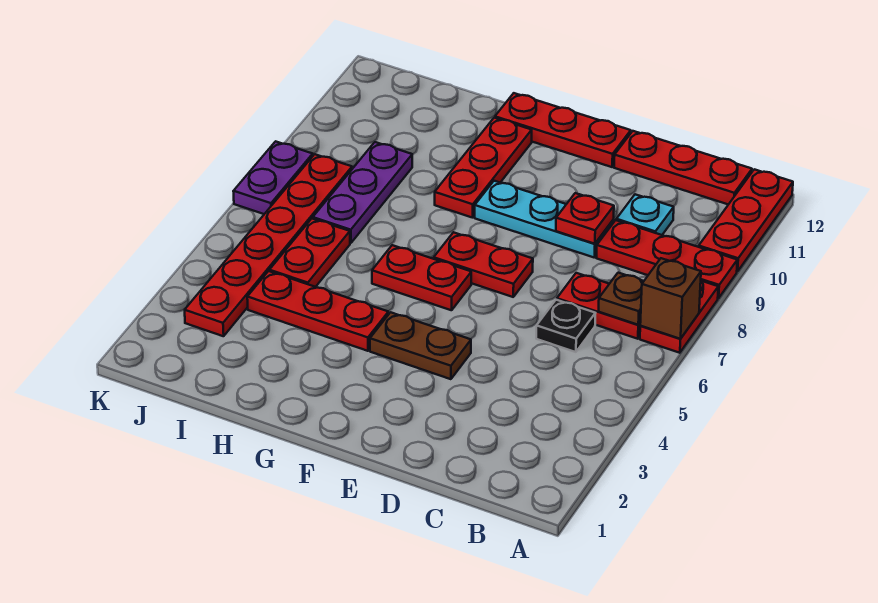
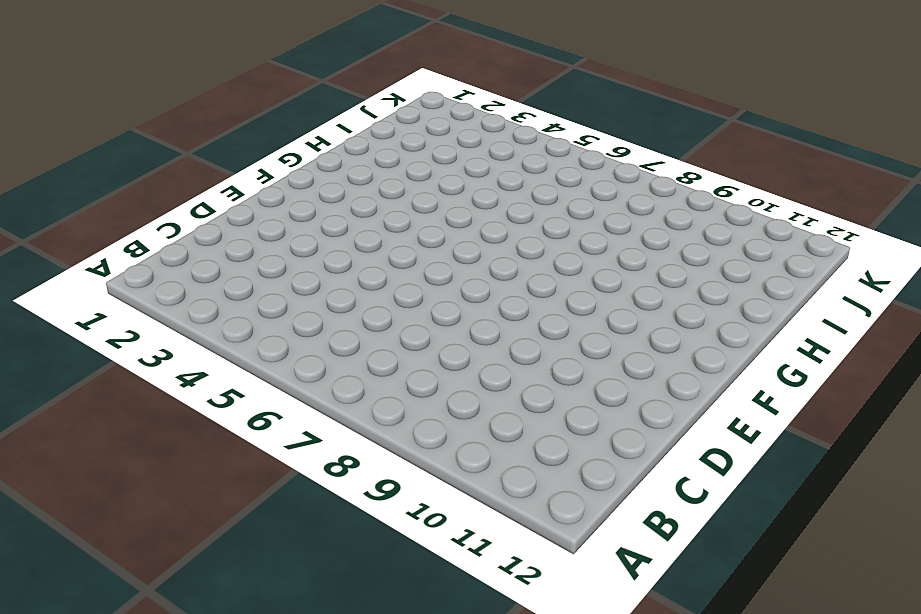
none -> red plate A7:A8 level 1
none -> red plate A9:C9 level 1
none -> red plate A10:A12 level 1

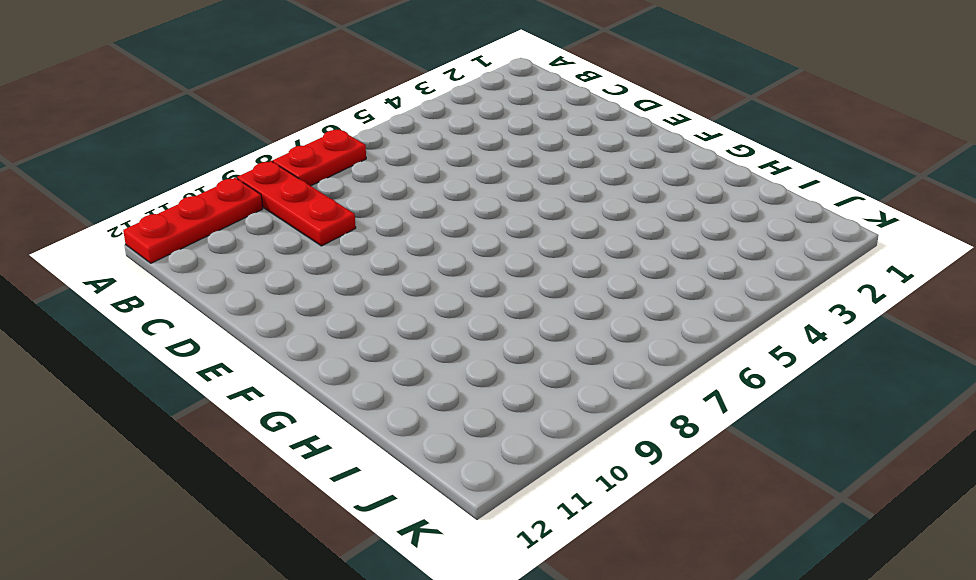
none -> red plate B7:C7 level 1
none -> red plate B12:D12 level 1
none -> black plate C6 level 1

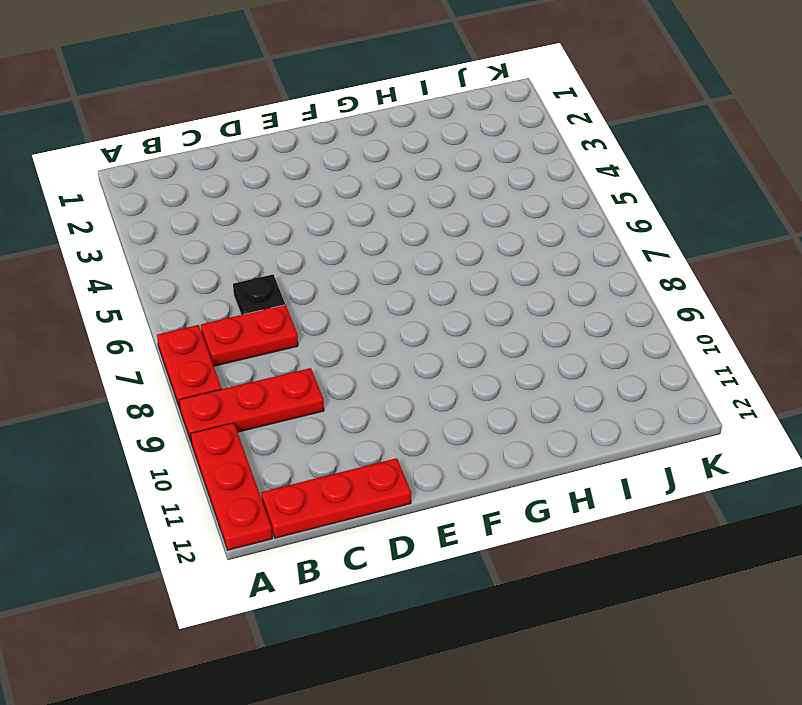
none -> cyan plate C10 level 1
none -> cyan plate D9:F9 level 1
none -> brown plate E4:F4 level 1

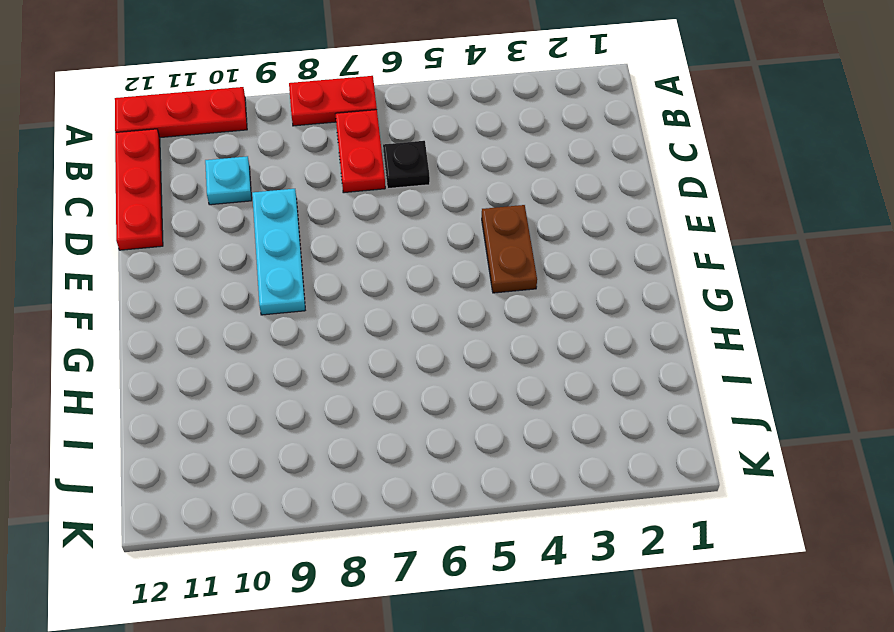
none -> red plate A9:C9 level 1
none -> red plate E7:F7 level 1
none -> red plate E12:G12 level 1

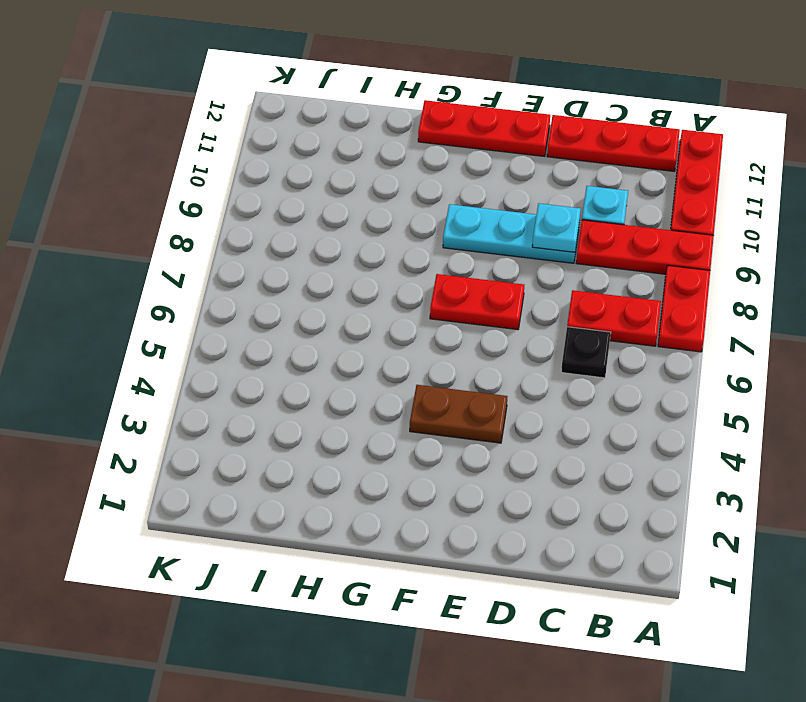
cyan plate D9 level 2 -> red plate D9 level 2
none -> red plate F6:G6 level 1
none -> red plate G4:I4 level 1
none -> red plate G9:G11 level 1

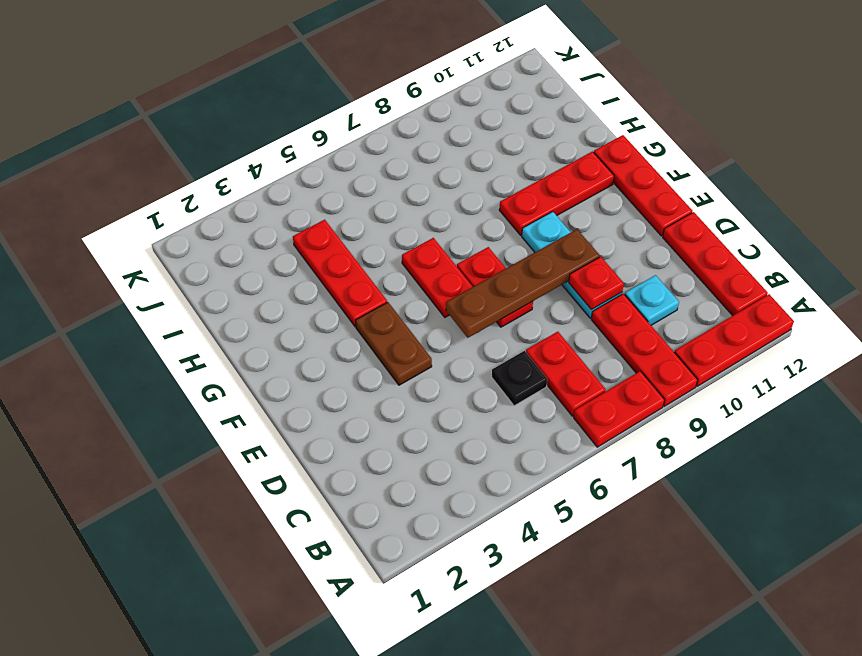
brown plate E6:E9 level 2 -> none
none -> red plate I5:I6 level 1
none -> purple plate I7:I9 level 1
none -> red plate J3:J8 level 1

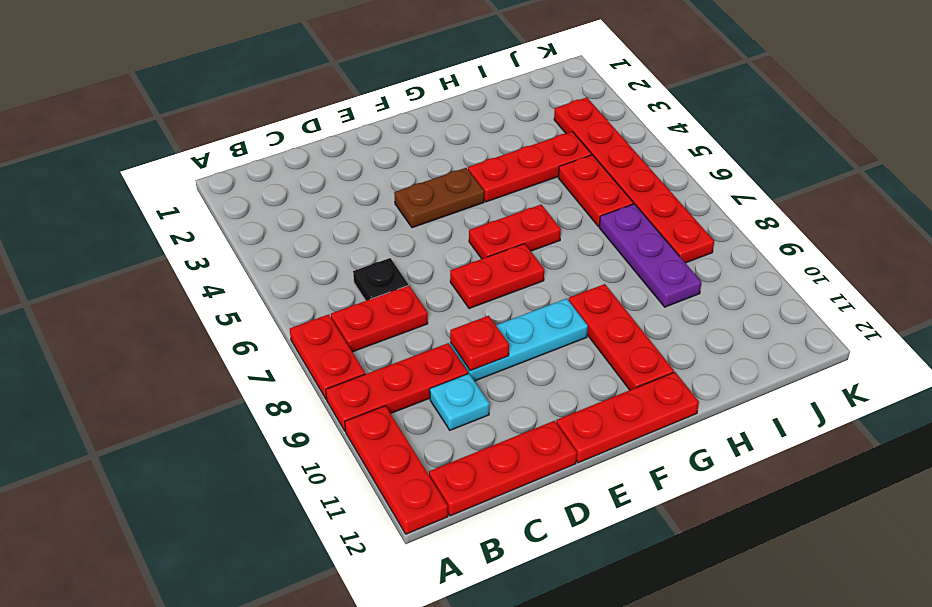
none -> purple plate K7:K8 level 1
none -> brown brick A7 level 2
none -> brown plate B7 level 2

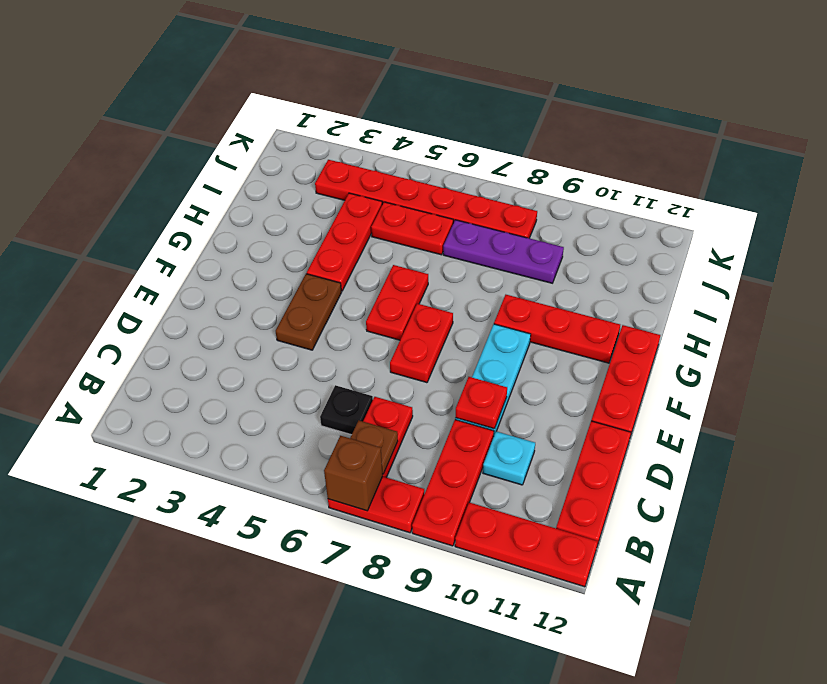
none -> purple plate K7:K8 level 1

